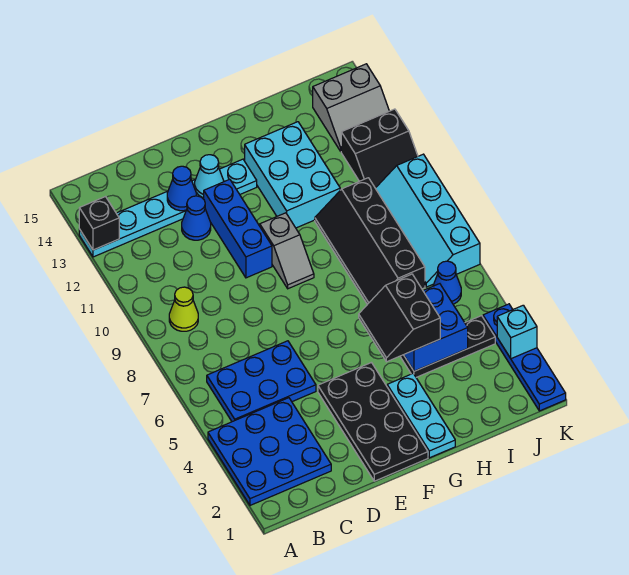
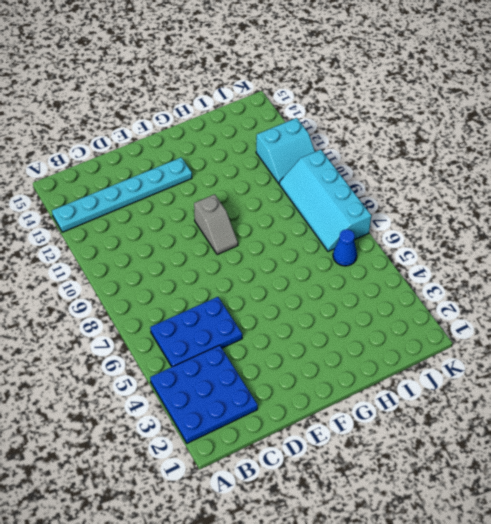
cyan slope J11:K12 level 1 top 12 -> black slope J11:K12 level 1 top 12
none -> lime cone B9 level 1
none -> blue cone D12 level 1
none -> black plate E1:F4 level 1

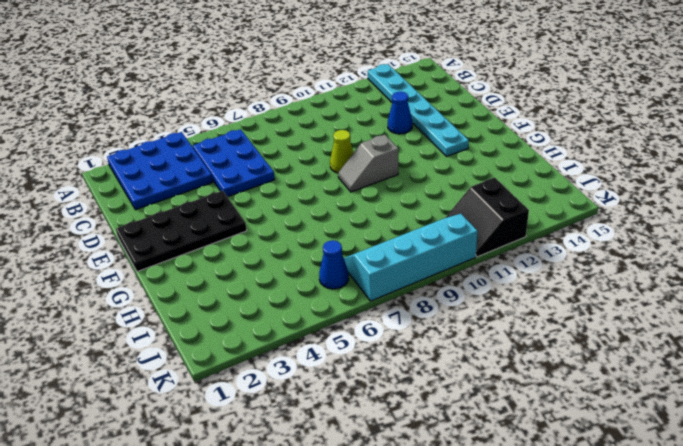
lime cone E9 level 1 -> lime cone B9 level 1
none -> blue brick E10:E12 level 1
none -> cyan plate G1:G3 level 1
none -> cyan brick G11:H13 level 1

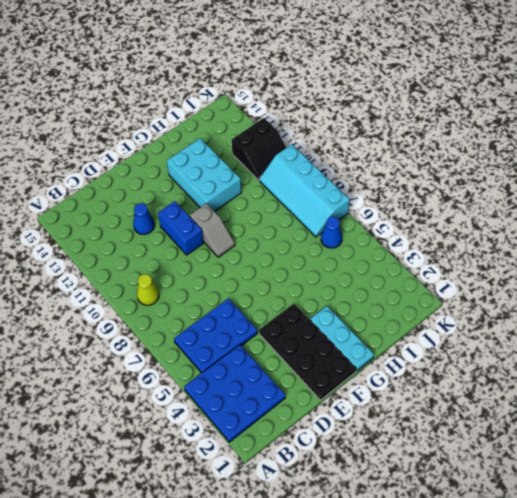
blue brick E10:E11 level 1 -> blue brick E10:E12 level 1
none -> cyan plate A13:F13 level 1
none -> black plate H4:J4 level 1
none -> black slope H7:I10 level 1 top I

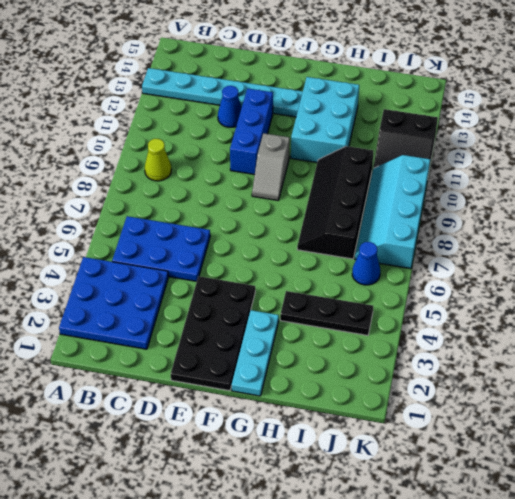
none -> grey slope J13:K14 level 1 top 14
none -> blue plate K1:K4 level 1
none -> black brick A13 level 2

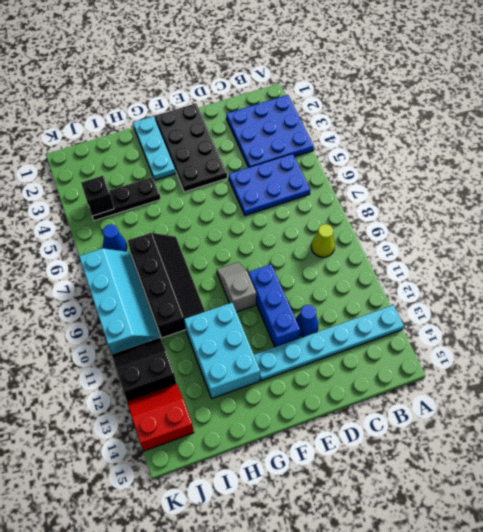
black brick J4 level 2 -> black brick A13 level 2
red slope J13:K14 level 1 top 14 -> grey slope J13:K14 level 1 top 14
none -> blue plate K1:K4 level 1
none -> blue cone D13 level 2
none -> cyan cone E13 level 2

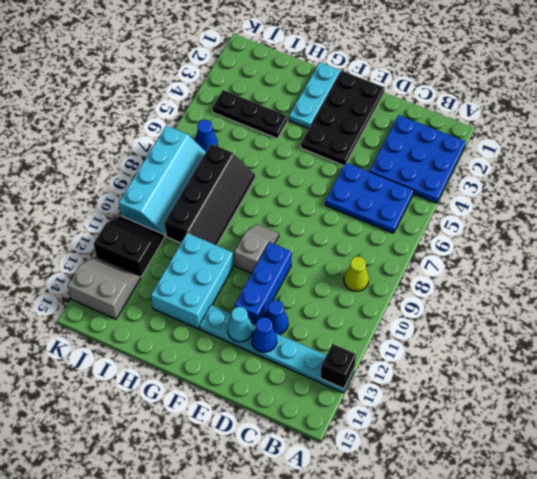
none -> blue plate K1:K4 level 1
none -> blue brick H4:I5 level 2
none -> cyan brick K3 level 2

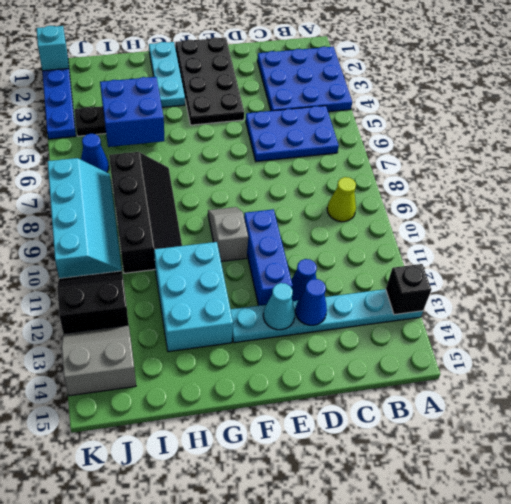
cyan brick K1 level 2 -> cyan brick K3 level 2
none -> black slope G4:H5 level 3 top H

